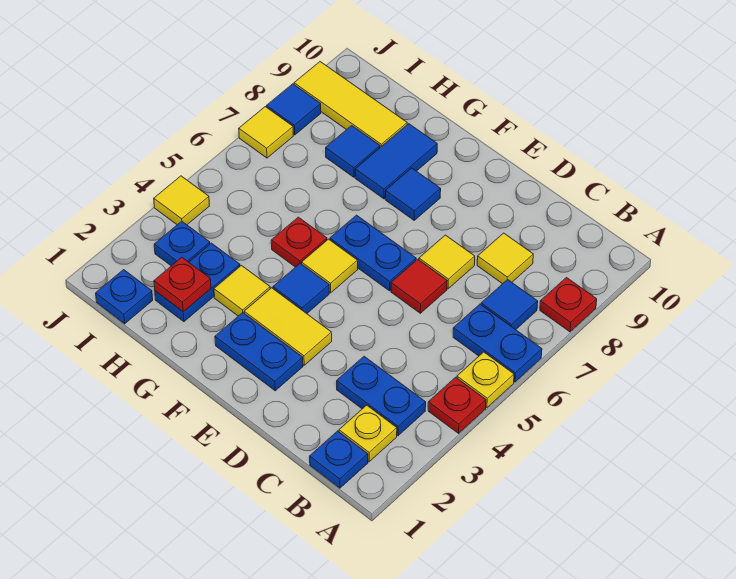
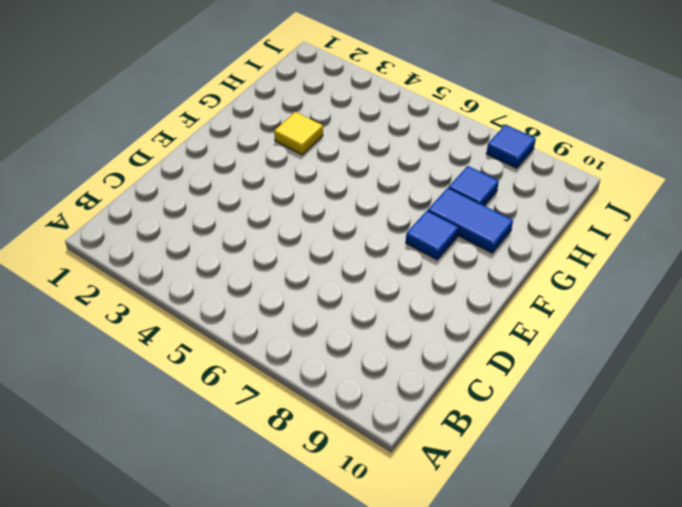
none -> red plate A4 level 1
none -> yellow plate A5 level 1
none -> blue plate A6:B6 level 1

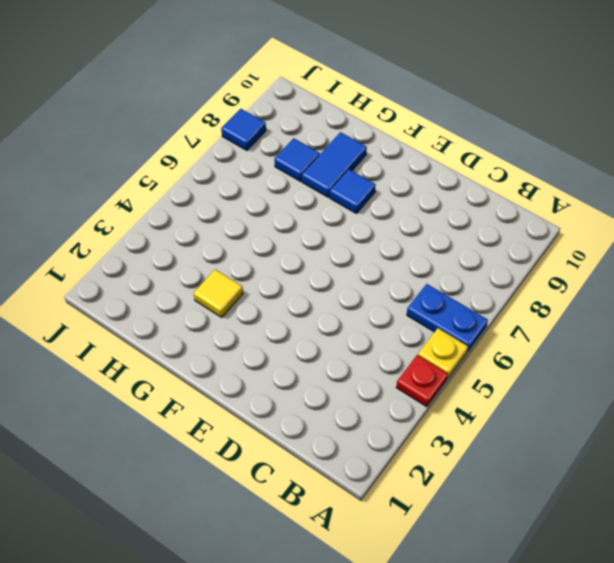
none -> red plate A8 level 1
none -> blue plate B1 level 1
none -> yellow plate B2 level 1

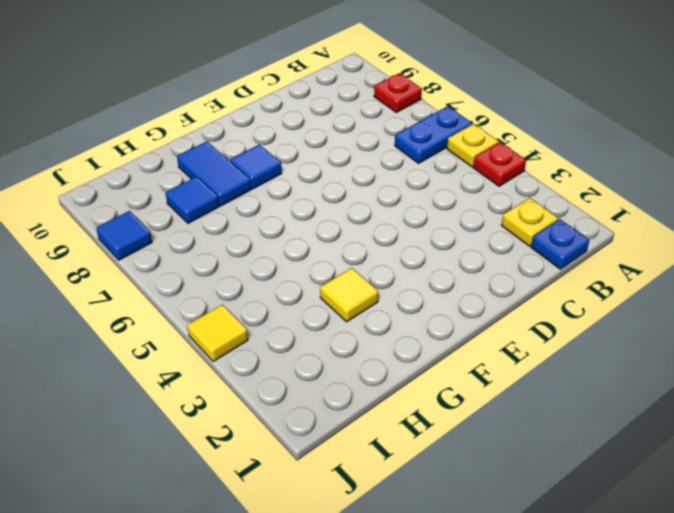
none -> blue plate B3:C3 level 1
none -> blue tile B7 level 1
none -> yellow tile C8 level 1

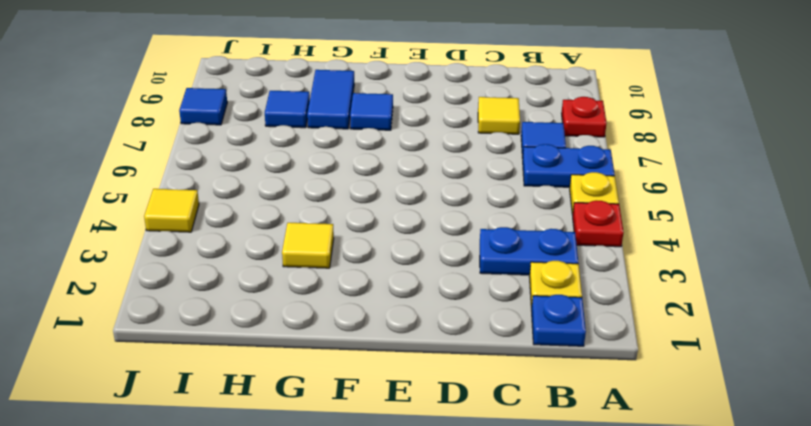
none -> red tile D6 level 1
none -> yellow tile D7 level 1
none -> blue plate E2:F2 level 1

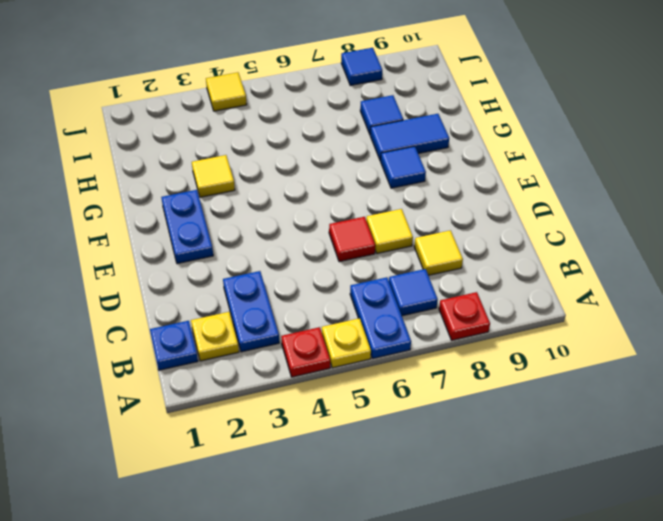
none -> yellow tile E3:F3 level 1
none -> blue plate E6:F6 level 1
none -> blue tile F4 level 1

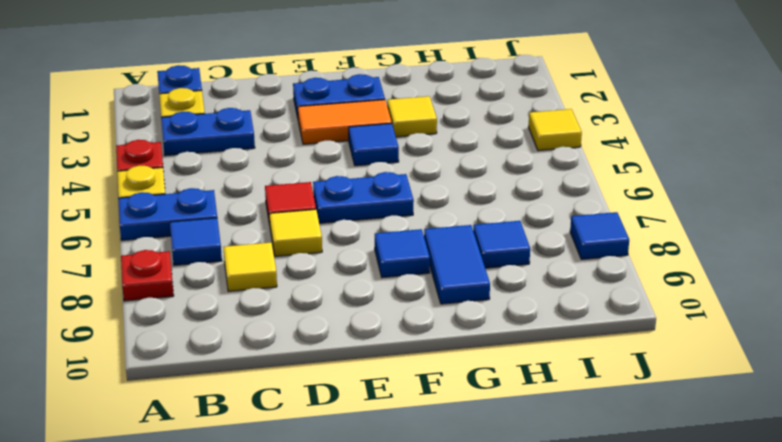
orange tile E3:F3 level 1 -> yellow tile E3:F3 level 1
none -> yellow tile F5 level 1
none -> red plate G5 level 1
none -> blue plate H2:H3 level 1

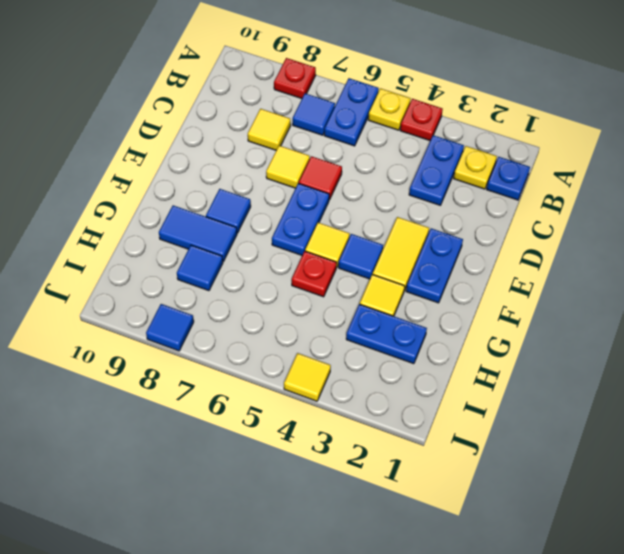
none -> yellow tile H9:J9 level 1
none -> blue plate I1 level 1
none -> blue plate I3 level 1

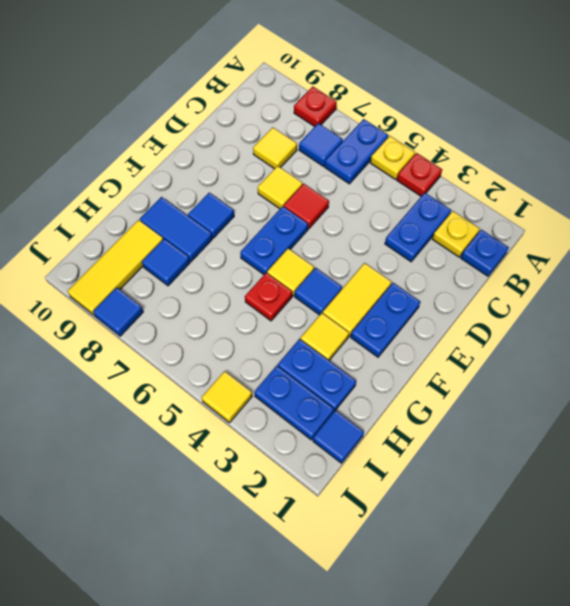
blue tile I1 level 1 -> blue plate I1 level 1
blue plate I2:I3 level 1 -> blue plate I3 level 1
none -> yellow tile J7 level 1
none -> red plate H2 level 2

